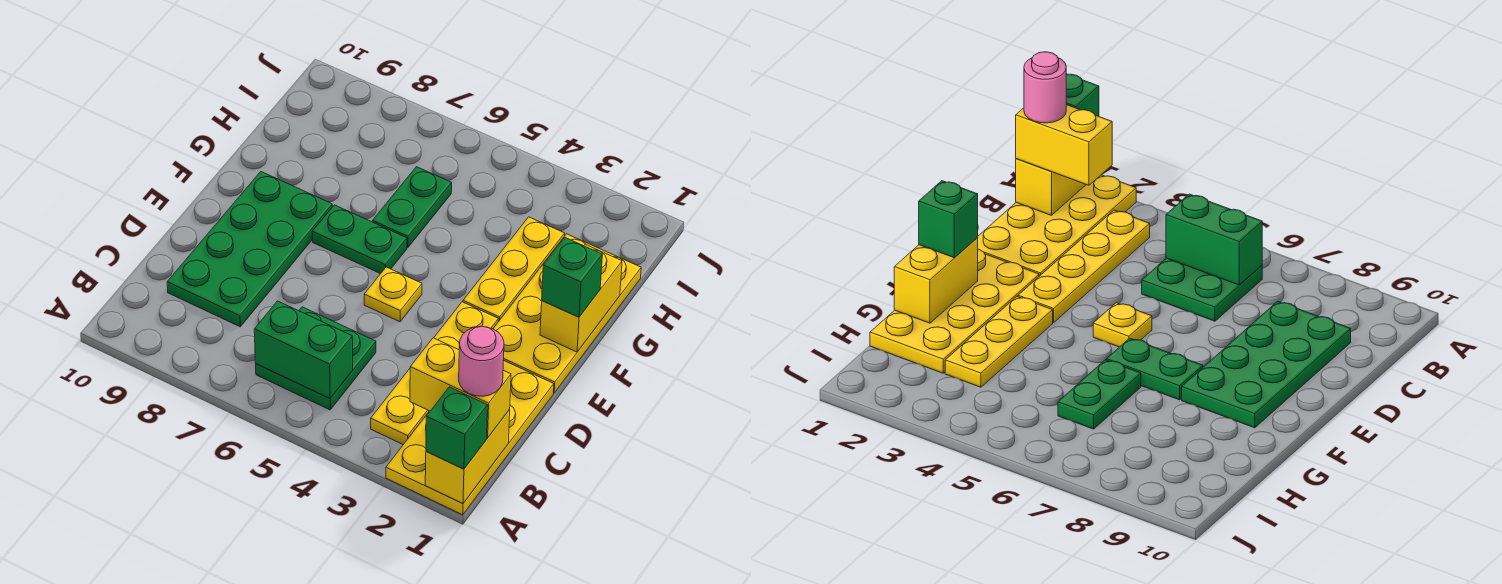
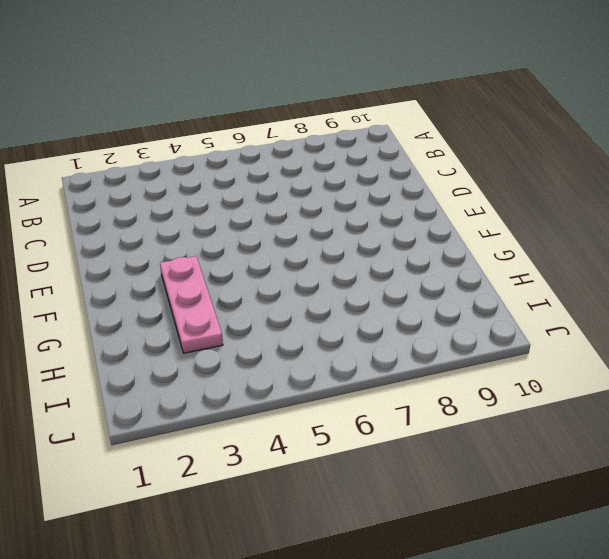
pink plate F3:H3 level 1 -> yellow plate F3:H3 level 1
none -> yellow plate A1:D2 level 1
none -> yellow plate B3:E3 level 1
none -> green plate B5:C6 level 1

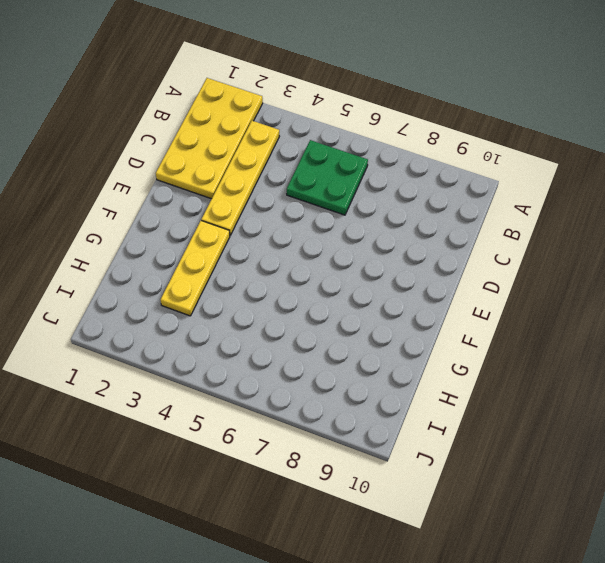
none -> green plate C8:F9 level 1
none -> yellow plate E1:H2 level 1
none -> yellow plate E5 level 1

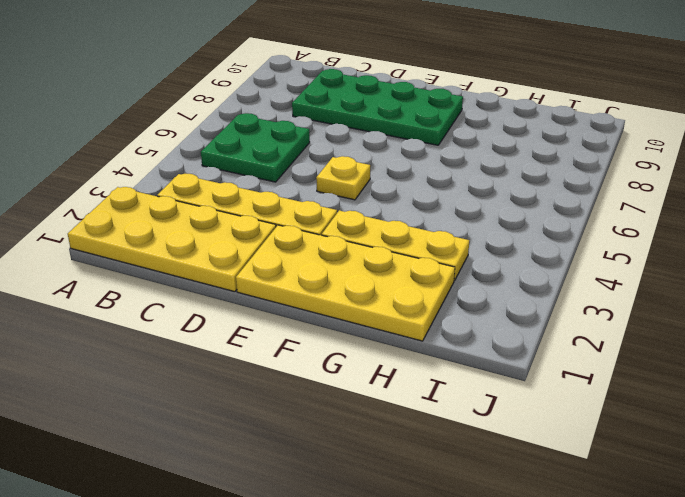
none -> green plate F6:F7 level 1
none -> green plate G6:H6 level 1
none -> yellow brick A1:B1 level 2

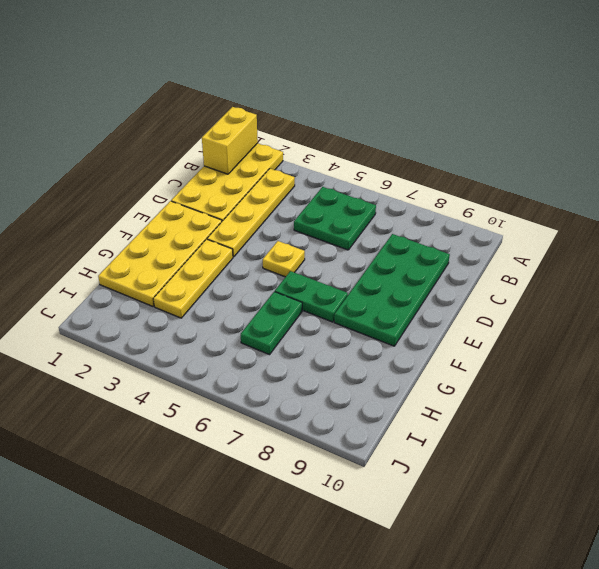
none -> green brick B5:B6 level 2
none -> yellow brick F1:G1 level 2
none -> green brick A1 level 3

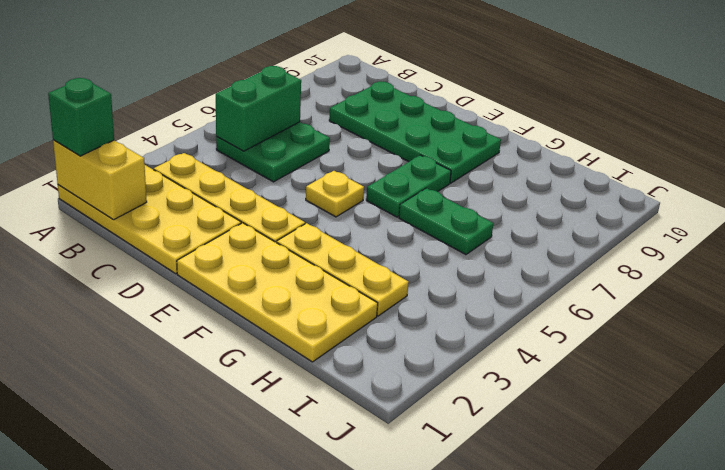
none -> yellow brick F1:G1 level 2
none -> yellow brick B1:B2 level 3
none -> green brick F1 level 3

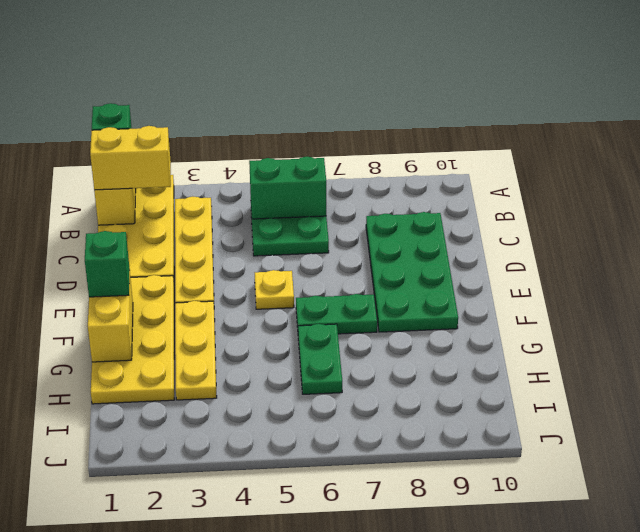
none -> pink round brick B1 level 4

